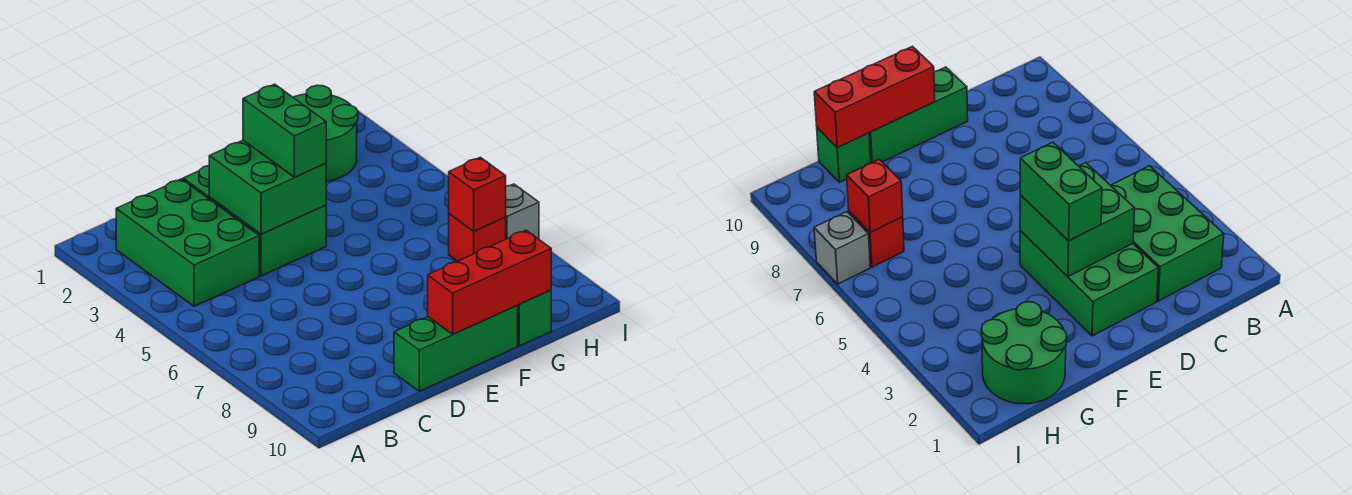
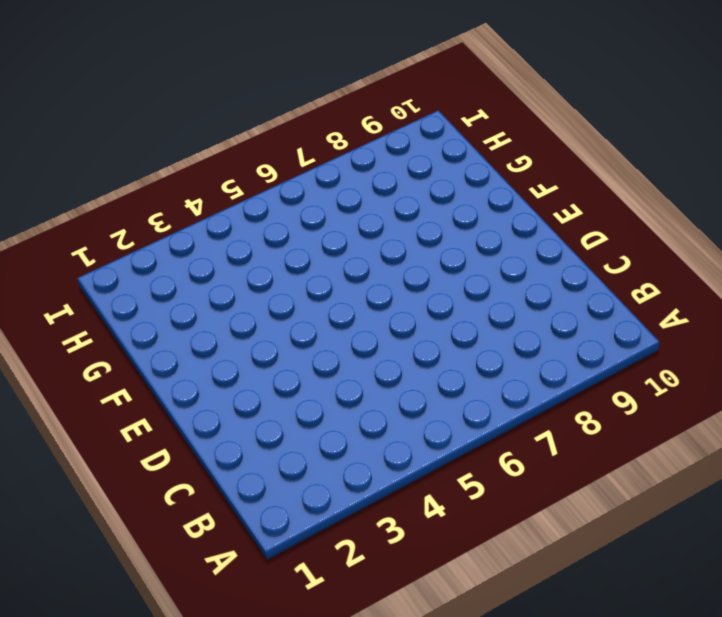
none -> green brick B2:C4 level 1
none -> green brick D2:E4 level 1

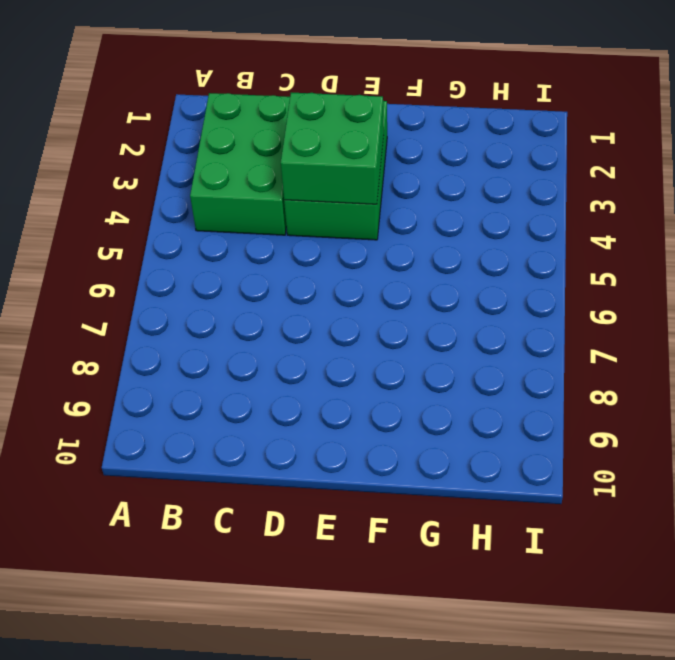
none -> green brick D10:F10 level 1
none -> green round brick G1:H2 level 1

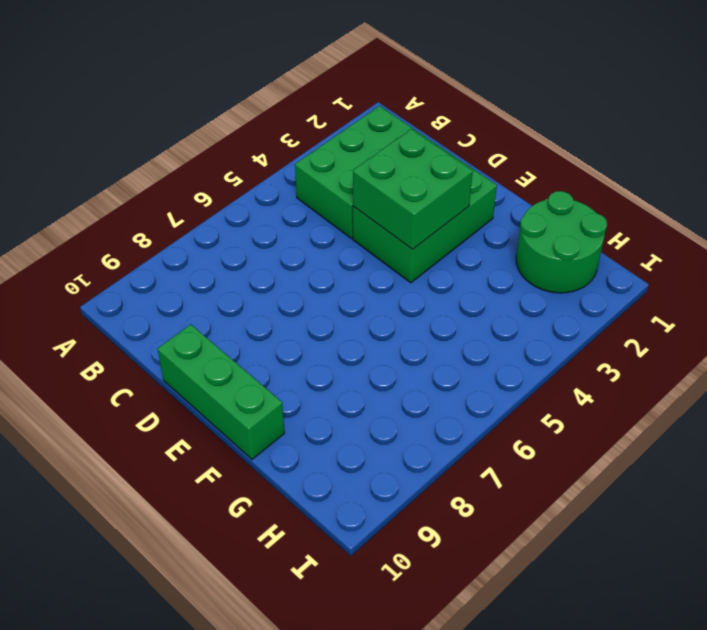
none -> green brick G10 level 1
none -> red brick H7 level 1

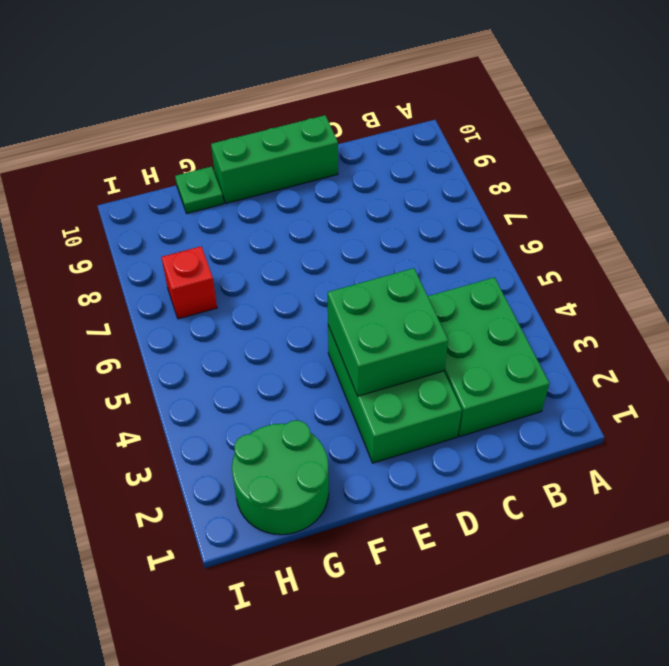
green plate G10 level 1 -> green brick G10 level 1
none -> grey brick I7 level 1
none -> red brick E10:G10 level 2

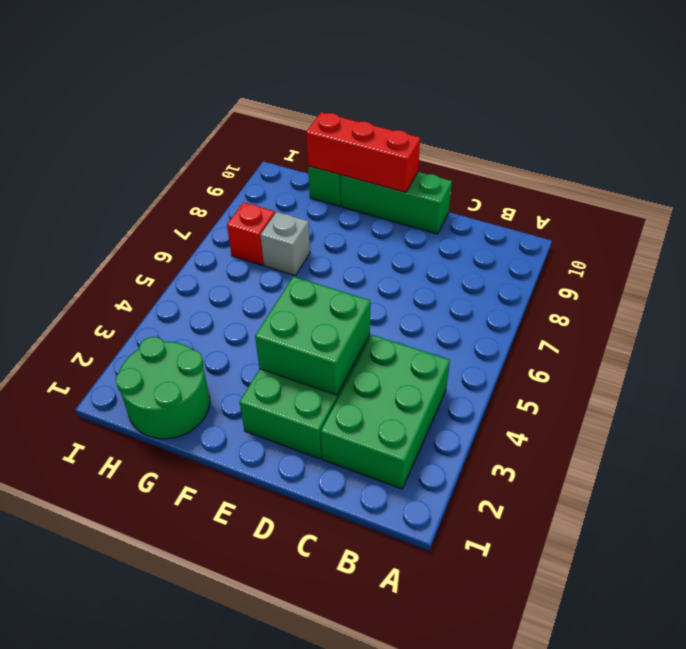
grey brick G7 level 1 -> grey brick I7 level 1
none -> red brick H7 level 2
none -> green brick E3:E4 level 3

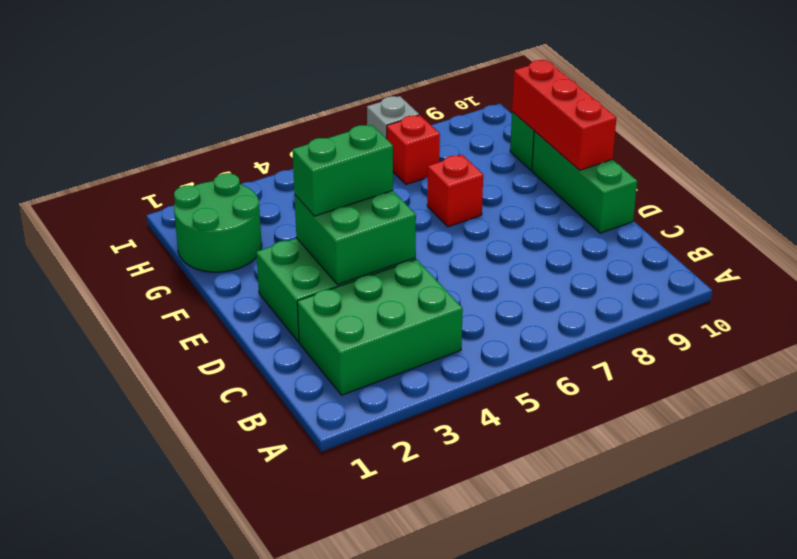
red brick F7 level 1 -> red brick H7 level 2

